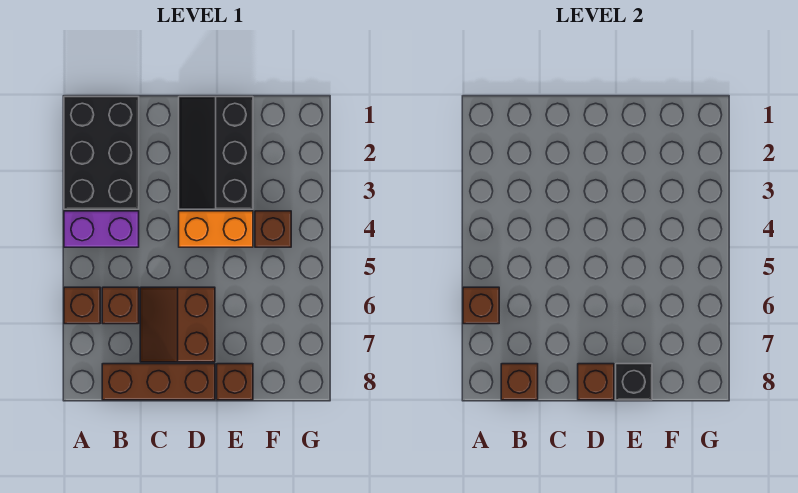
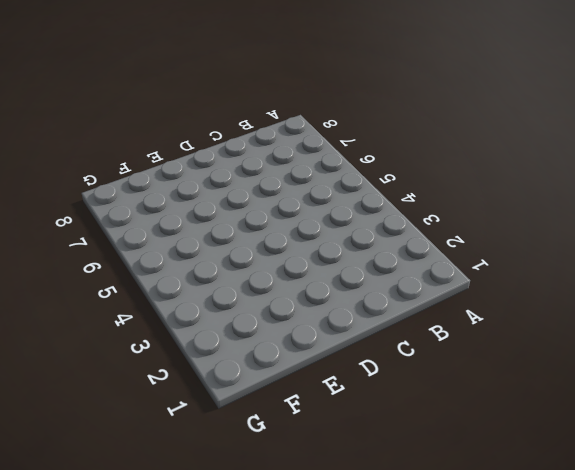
none -> black brick A1:B3 level 1
none -> purple brick A4:B4 level 1
none -> brown brick A6 level 1

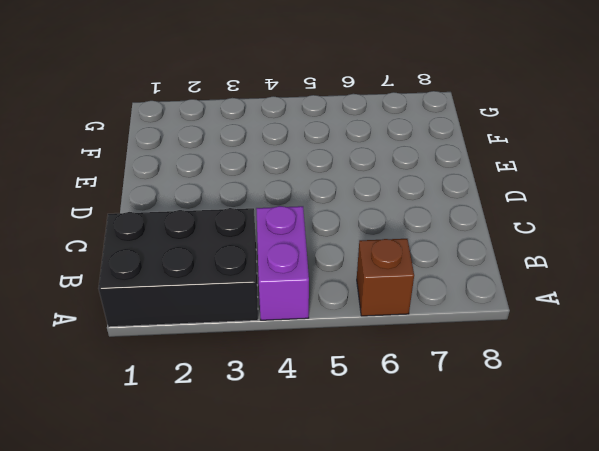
none -> brown brick B6 level 1
none -> brown brick B8:D8 level 1
none -> brown slope C6:D7 level 1 top D

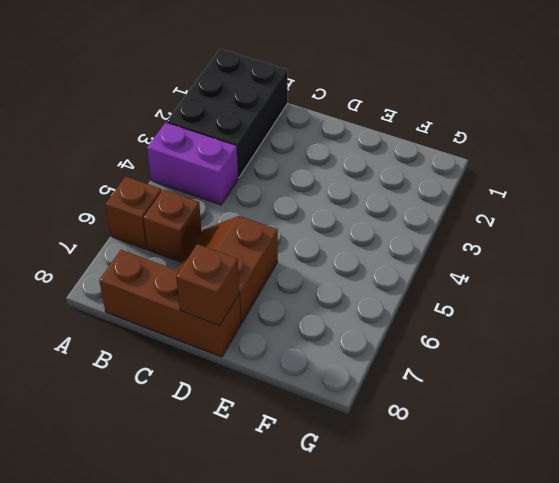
none -> black slope D1:E3 level 1 top E
none -> orange brick D4:E4 level 1
none -> brown brick E8 level 1

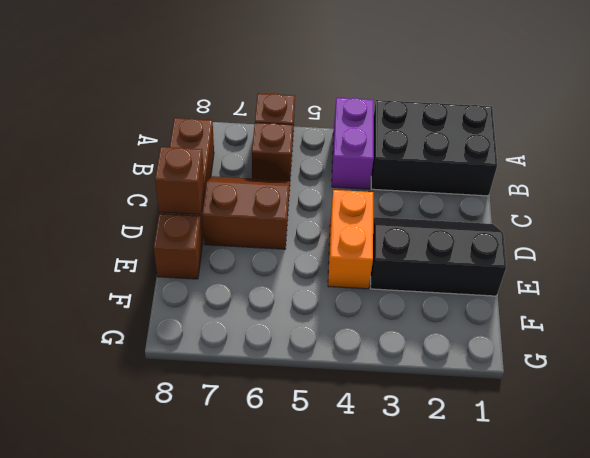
none -> brown brick F4 level 1
none -> brown brick A6 level 2
none -> brown brick B8 level 2

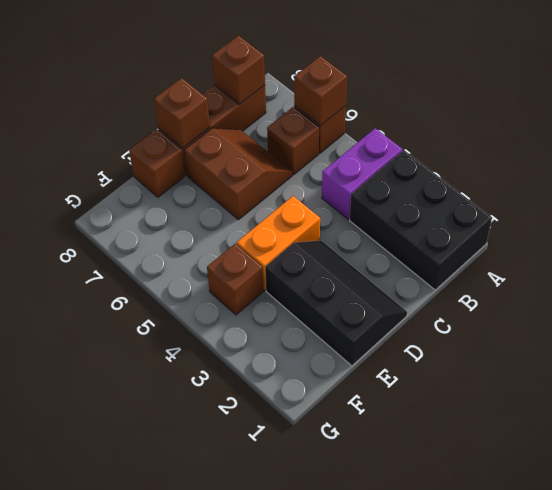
none -> black brick E8 level 2

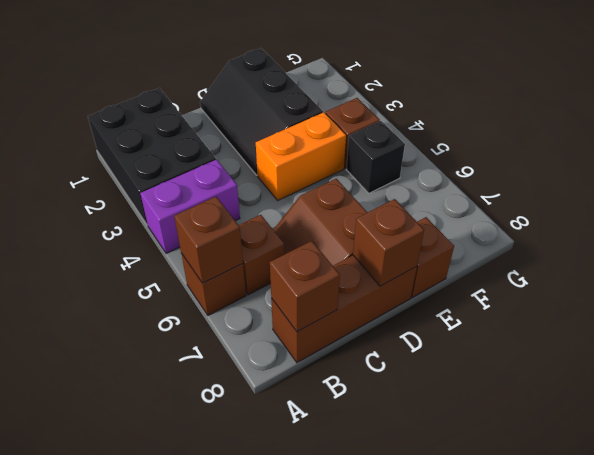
black brick F5 level 1 -> black brick E8 level 2

